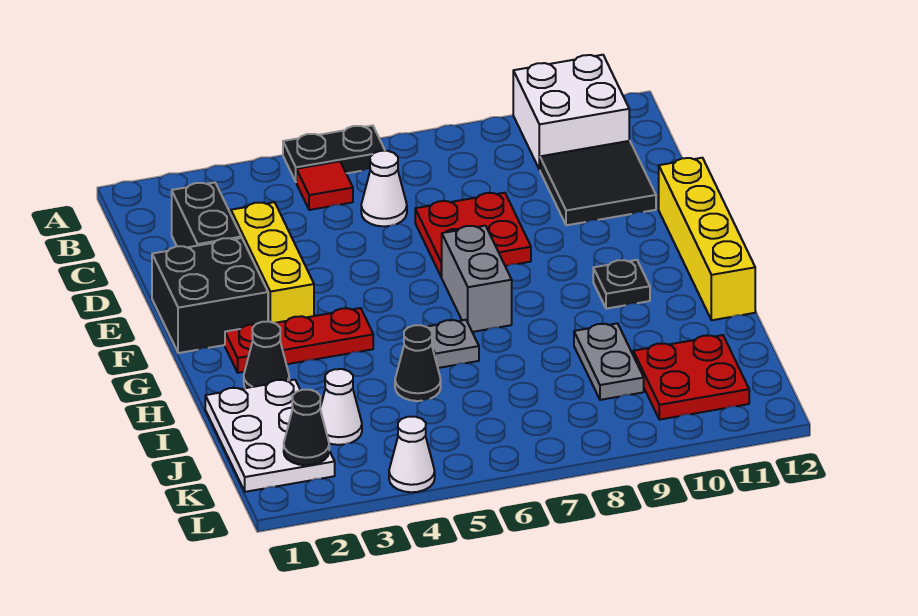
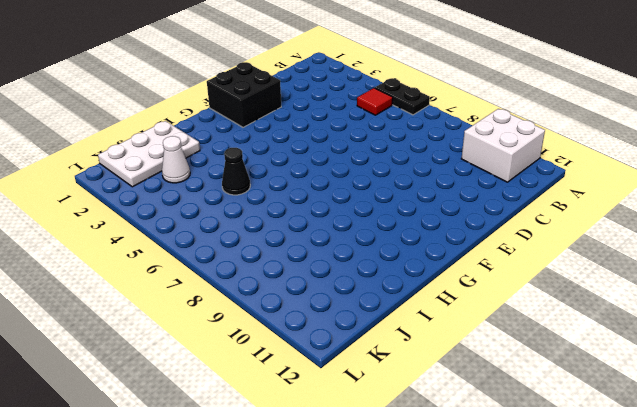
none -> black brick C2:D2 level 1
none -> white cone C6 level 1
none -> black tile C10:D11 level 1

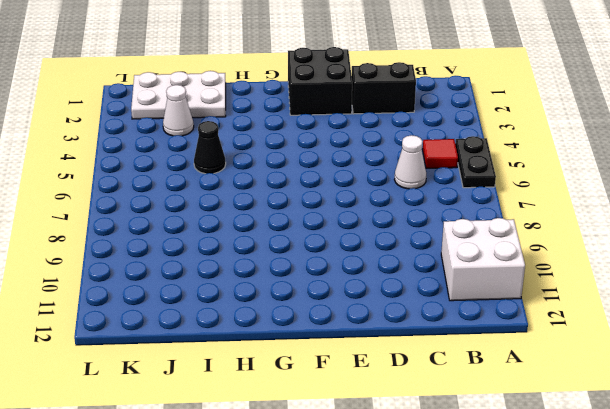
none -> black tile C10:D11 level 1
none -> yellow brick D3:F3 level 1
none -> red plate D7:E8 level 1

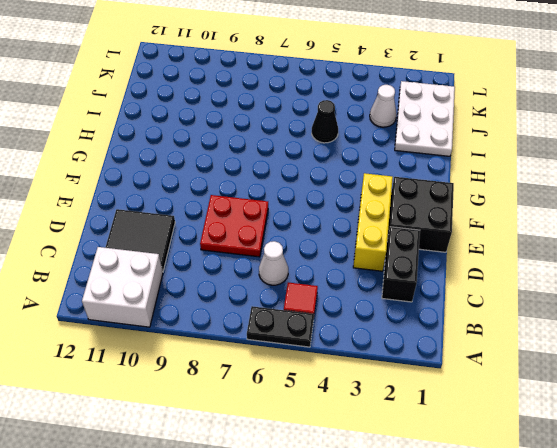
none -> yellow brick E12:H12 level 1
none -> grey brick F7:G7 level 1
none -> red plate G2:G4 level 1

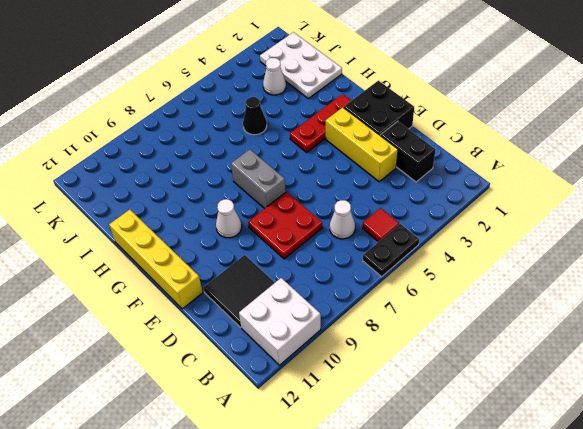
white cone F9 level 1 -> white cone L4 level 1
none -> black plate G10 level 1
none -> black cone H2 level 1
none -> grey plate H6 level 1

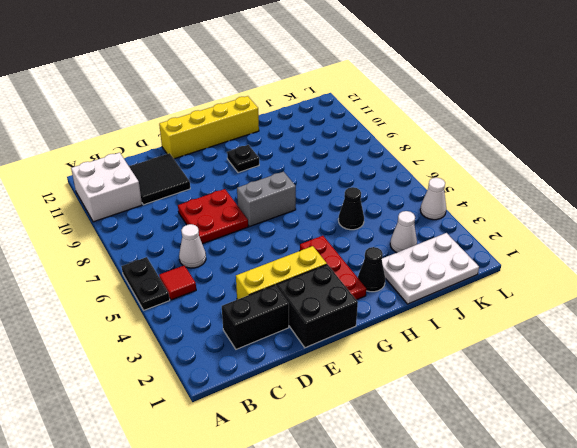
none -> grey plate H6 level 1
none -> grey plate I9:J9 level 1
none -> red plate J10:K11 level 1

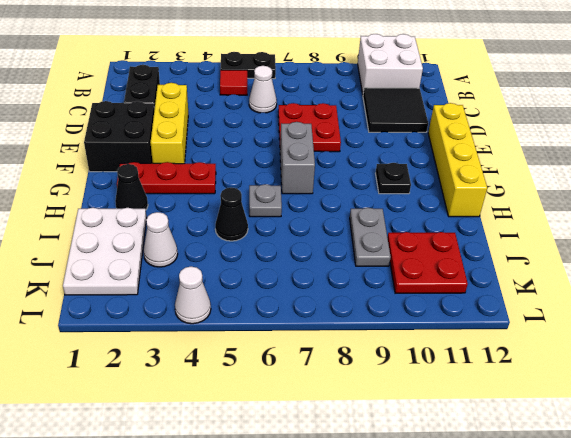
none -> black cone K2 level 2

